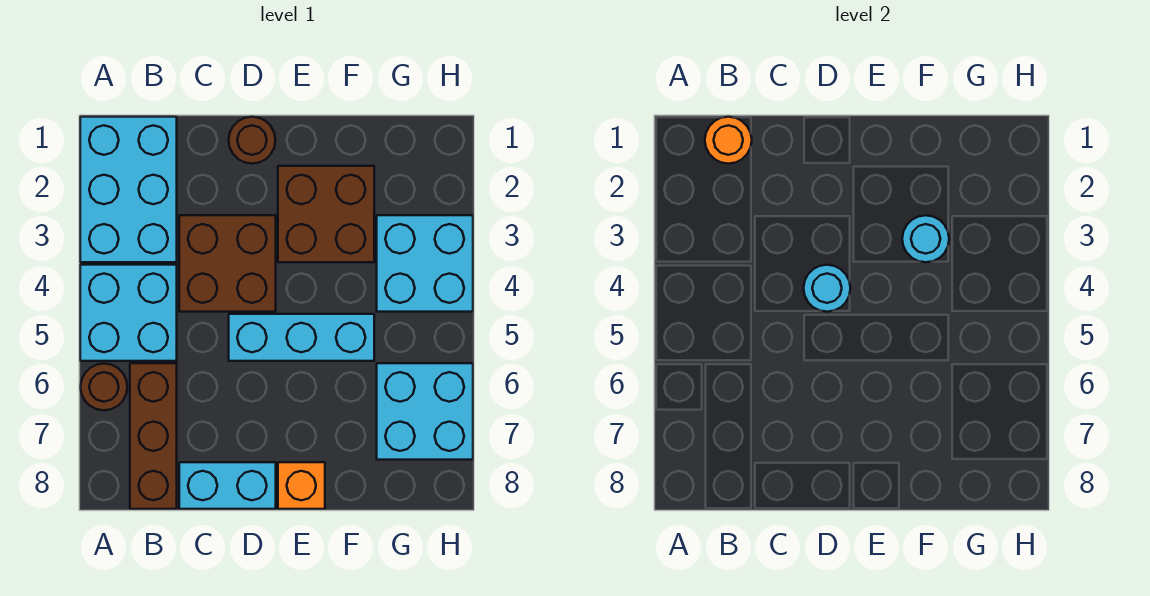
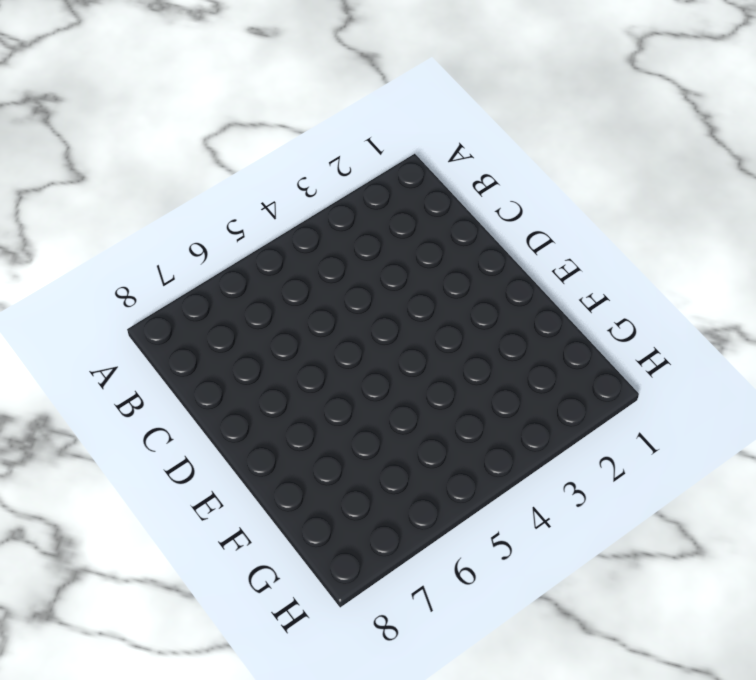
none -> cyan brick A1:B3 level 1
none -> cyan brick A4:B5 level 1
none -> brown round brick A6 level 1

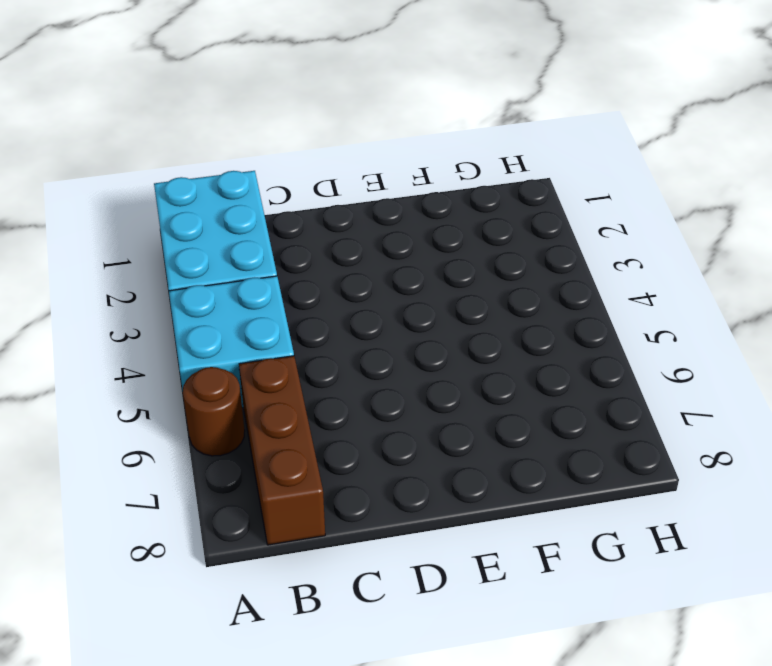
none -> brown brick C3:D4 level 1
none -> cyan brick C8:D8 level 1
none -> brown round brick D1 level 1

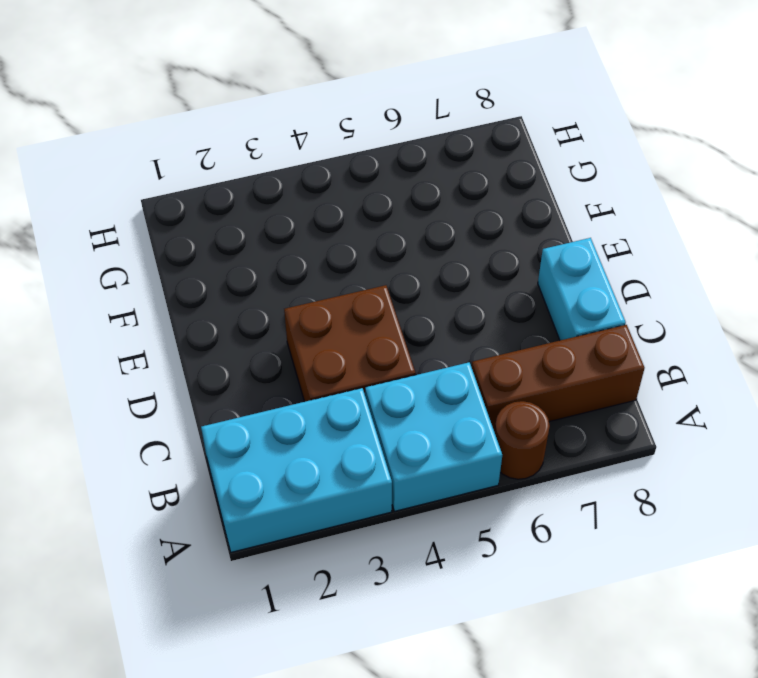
none -> brown round brick D1 level 1
none -> cyan brick D5:F5 level 1
none -> brown brick E2:F3 level 1

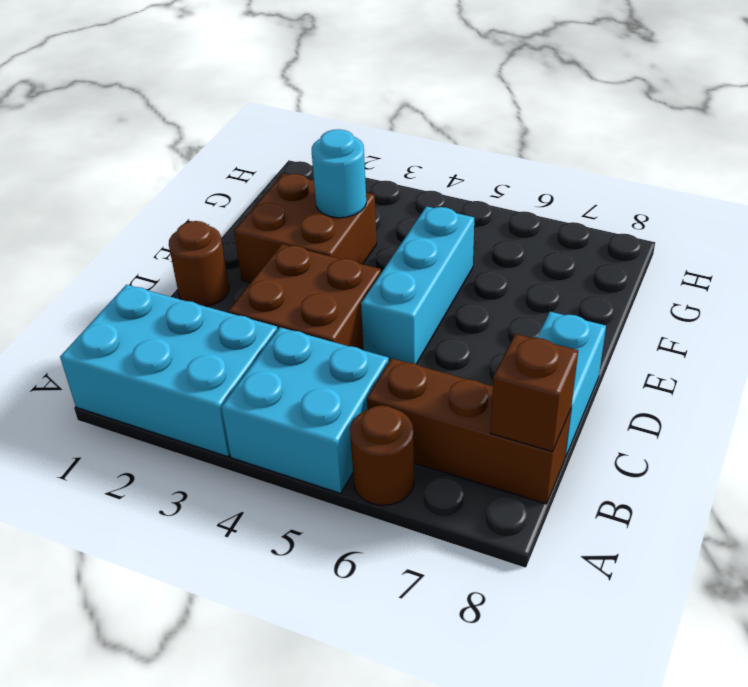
brown brick B8 level 2 -> none
none -> orange brick E8 level 1
none -> cyan brick G3:H4 level 1
none -> cyan brick G6:H7 level 1

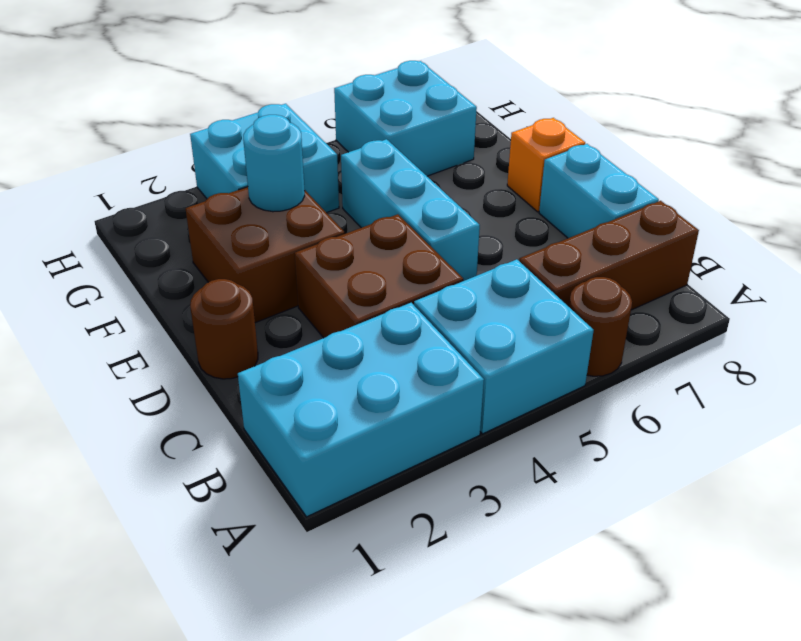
none -> orange round brick B1 level 2
none -> cyan round brick D4 level 2

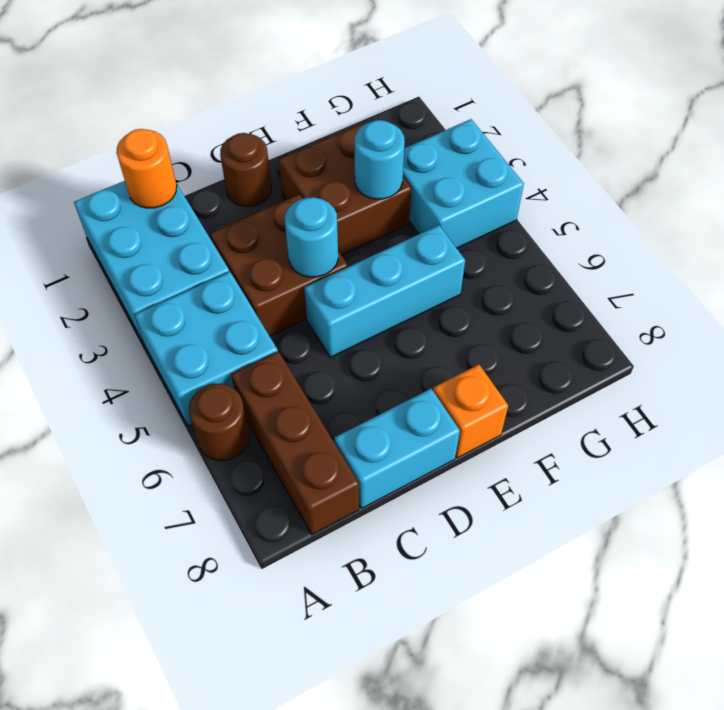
none -> cyan brick G6:H7 level 1

